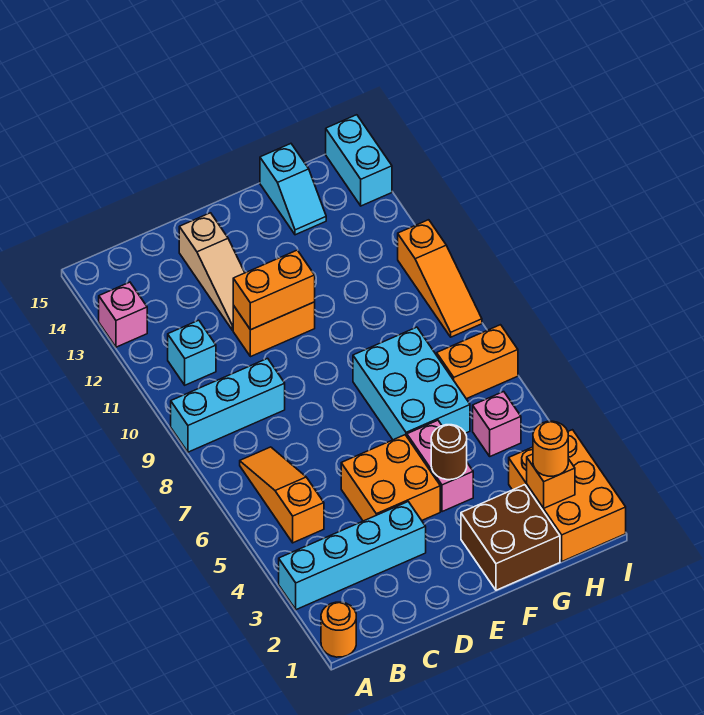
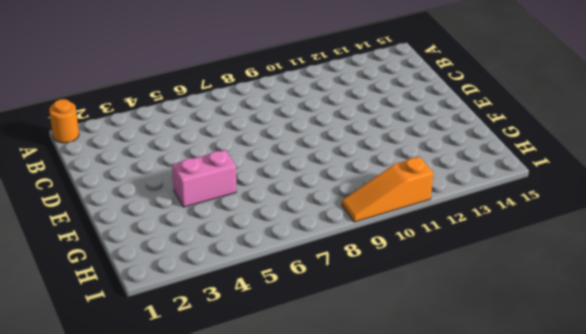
none -> cyan brick A3:D3 level 1
none -> cyan brick A9:C9 level 1
none -> pink brick A13 level 1

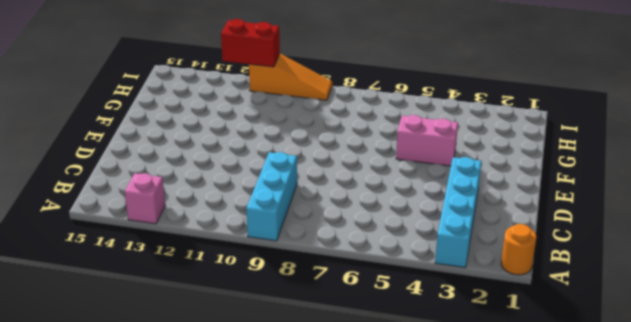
red brick I11:I12 level 2 -> none
none -> orange slope B5:B7 level 1 top 5
none -> cyan brick B11 level 1
none -> orange brick D4:E5 level 1

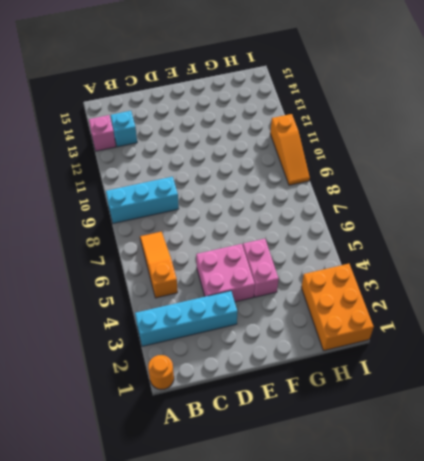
cyan brick B13 level 1 -> cyan brick B11 level 1
pink brick D4:E5 level 1 -> orange brick D4:E5 level 1
none -> orange brick D11:E11 level 1
none -> tan slope D12:D14 level 1 top 14
none -> brown brick F1:G2 level 1

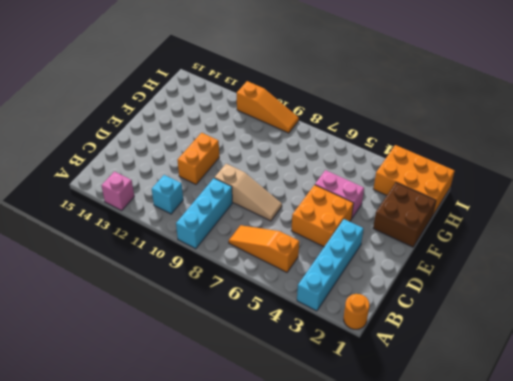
tan slope D7:D9 level 1 top 9 -> tan slope D12:D14 level 1 top 14
none -> cyan brick F6:G8 level 1
none -> cyan slope G14:G15 level 1 top 15
none -> pink brick H5 level 1

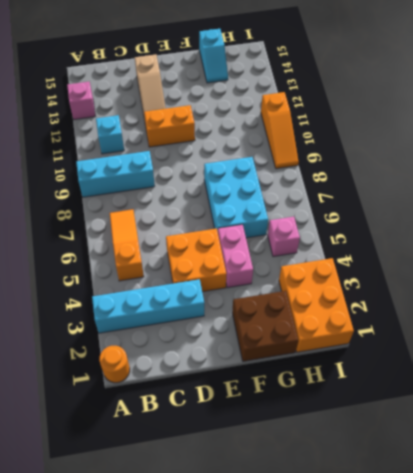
none -> orange brick H7:I7 level 1
none -> cyan brick I14:I15 level 1
none -> orange brick D11:E11 level 2

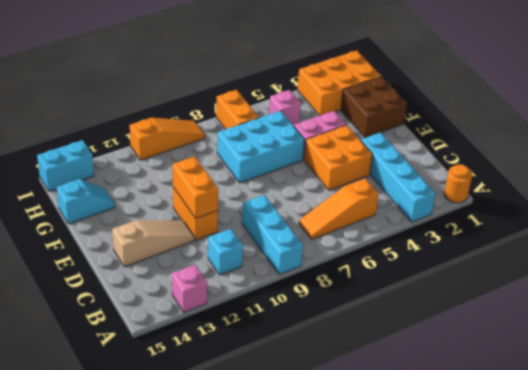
none -> brown round brick F4 level 2
none -> orange brick H2 level 2
none -> orange round brick H2 level 3

